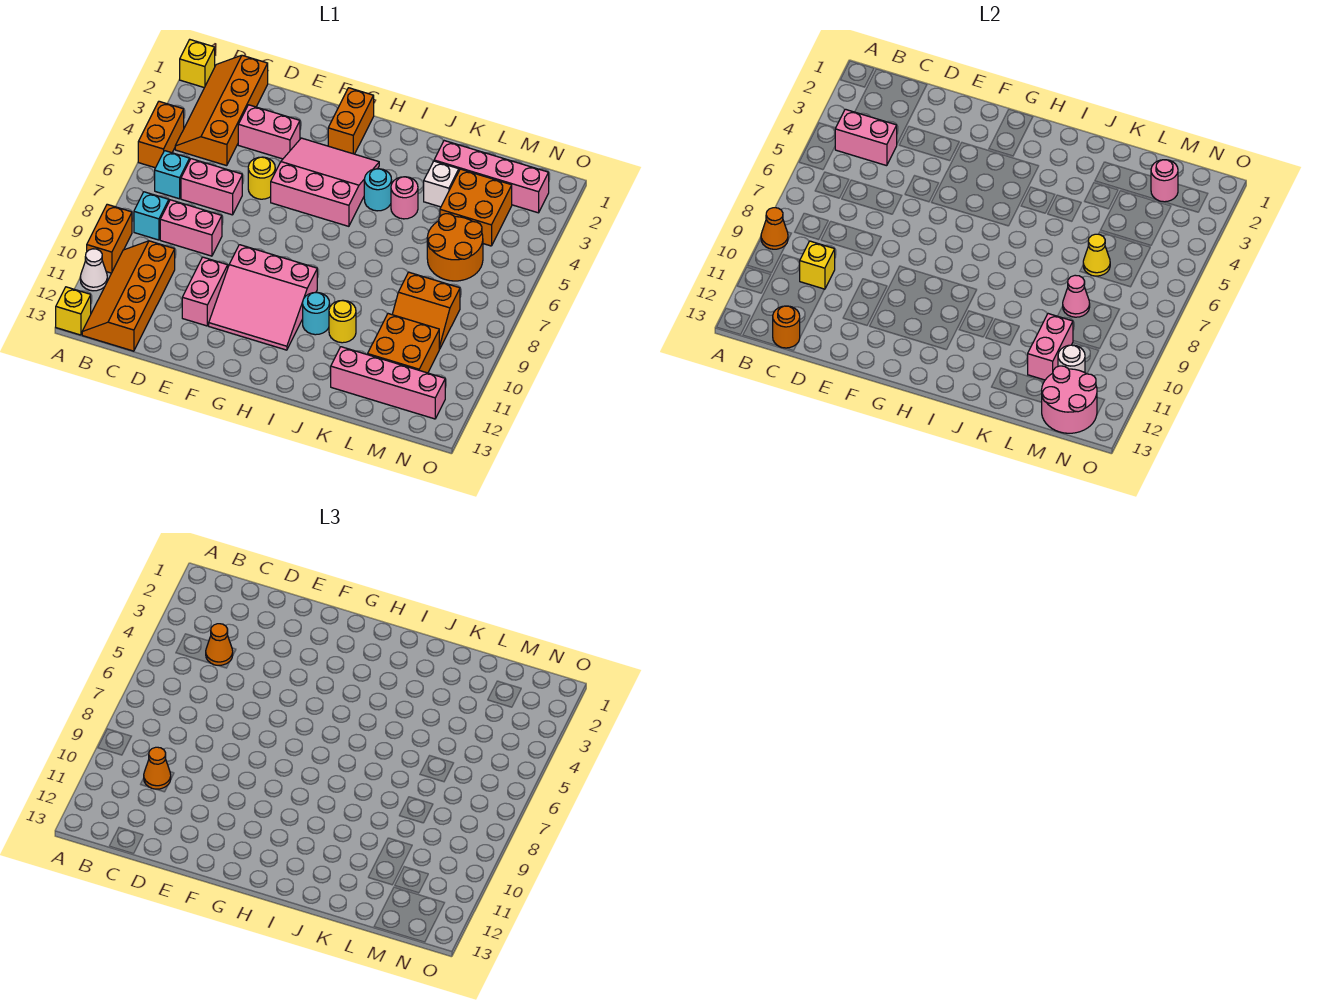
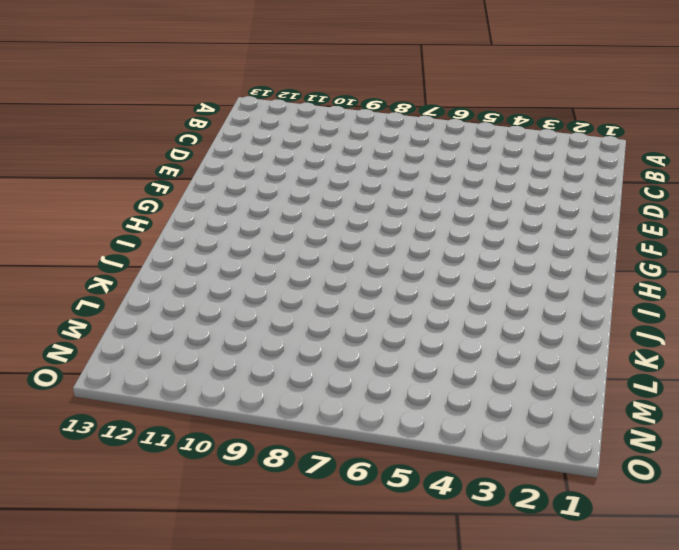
none -> yellow brick A1 level 1
none -> orange brick A4:A5 level 1
none -> orange brick A9:A10 level 1
none -> white cone A11 level 1

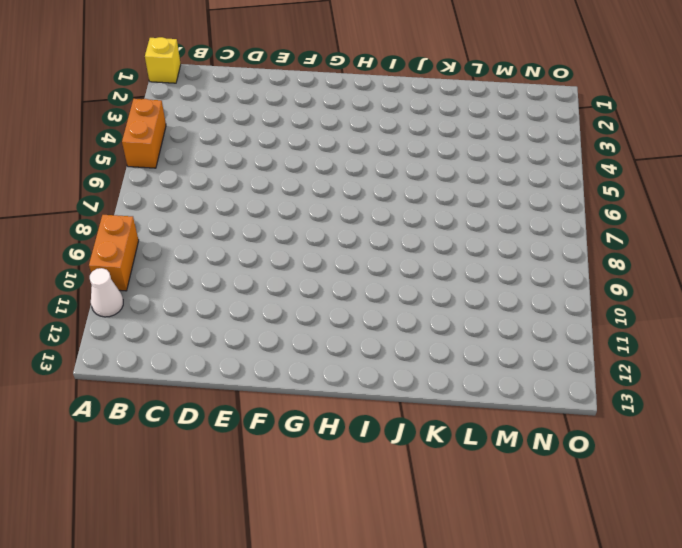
none -> yellow brick A13 level 1
none -> orange slope B1:C4 level 1 top C
none -> cyan brick B6 level 1
none -> cyan brick B8 level 1

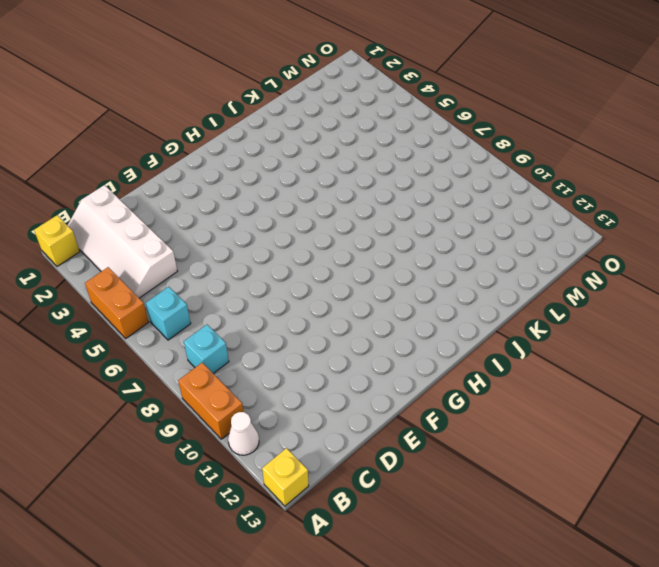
white slope B1:C4 level 1 top C -> orange slope B1:C4 level 1 top C
none -> orange slope B10:C13 level 1 top C
none -> pink brick C6:D6 level 1
none -> pink brick C8:D8 level 1
none -> pink brick D3:E3 level 1

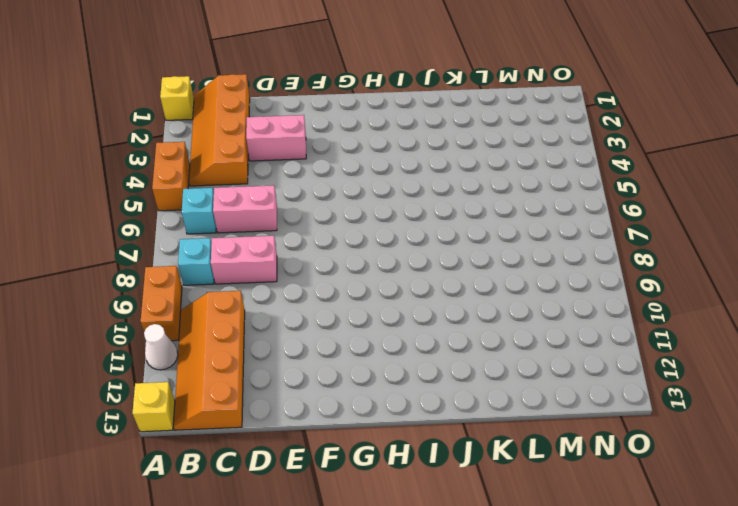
none -> yellow round brick E5 level 1
none -> pink brick E10:E11 level 1
none -> pink slope F3:H5 level 1 top 5
none -> pink slope F9:H11 level 1 top 9

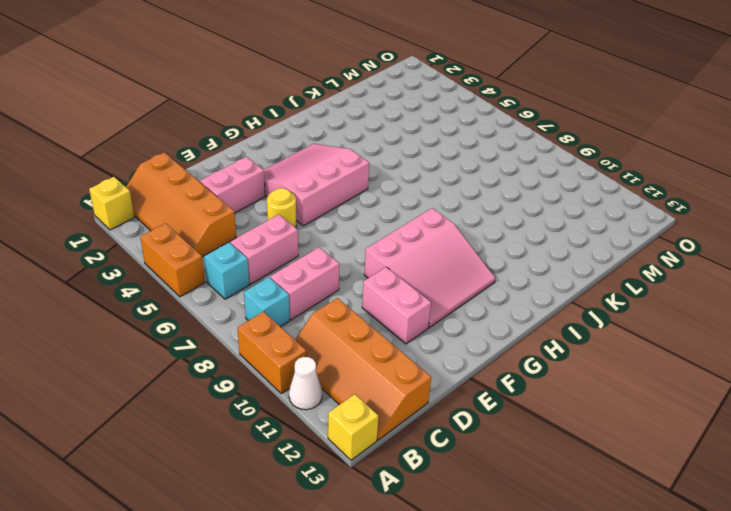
none -> orange brick G1:G2 level 1
none -> cyan round brick I4 level 1
none -> cyan round brick I10 level 1
none -> pink round brick J4 level 1

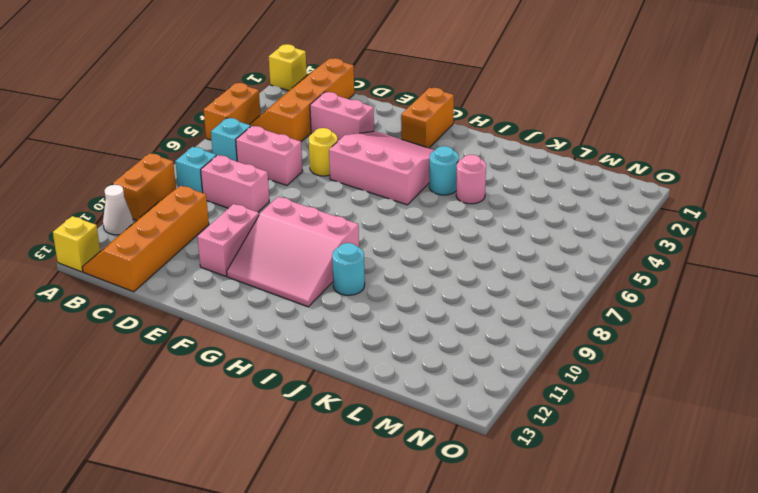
none -> yellow round brick J10 level 1
none -> pink brick K2:N2 level 1
none -> white brick K3 level 1
none -> pink brick K12:N12 level 1

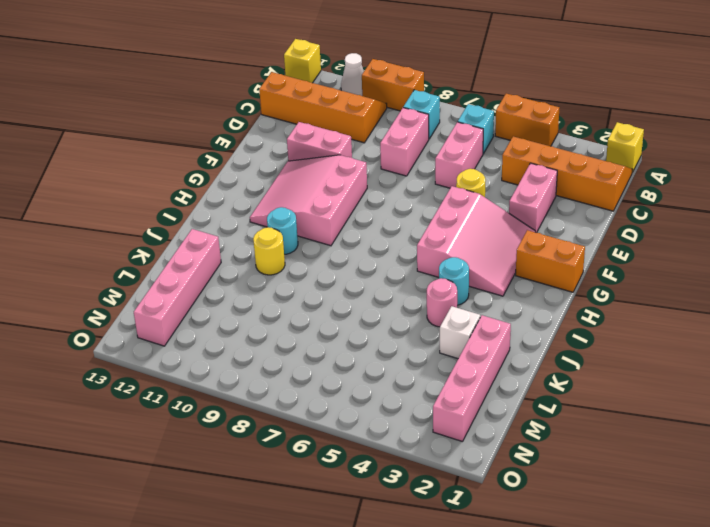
none -> orange brick L3:M4 level 1
none -> orange round brick L5:M6 level 1
none -> orange slope L8:M9 level 1 top 8
none -> orange brick L10:M11 level 1

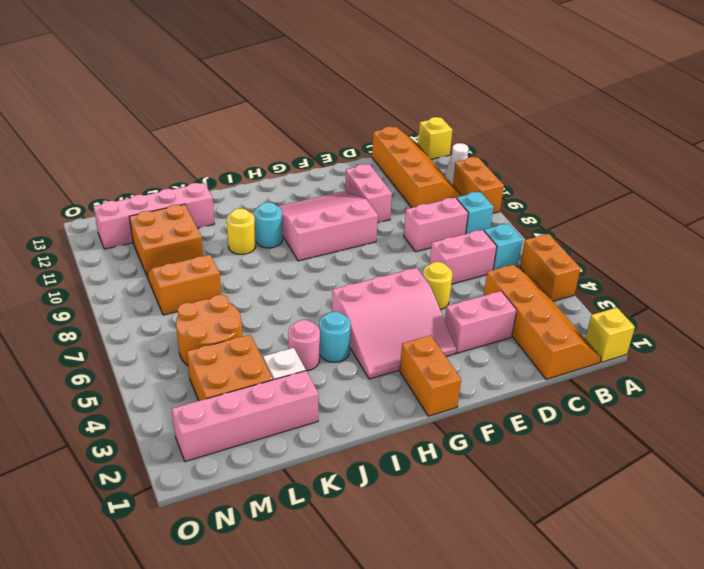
none -> orange cone A9 level 2
none -> pink brick B4:C4 level 2
none -> yellow brick C10 level 2
none -> orange round brick C13 level 2

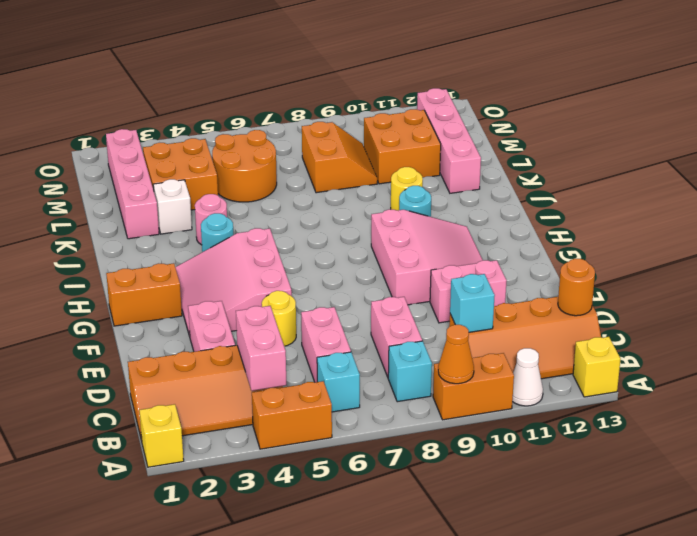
cyan brick C10 level 2 -> yellow brick C10 level 2
none -> yellow cone L6 level 2
none -> pink cone L8 level 2
none -> pink brick L10:L11 level 2
none -> pink round brick M2 level 2

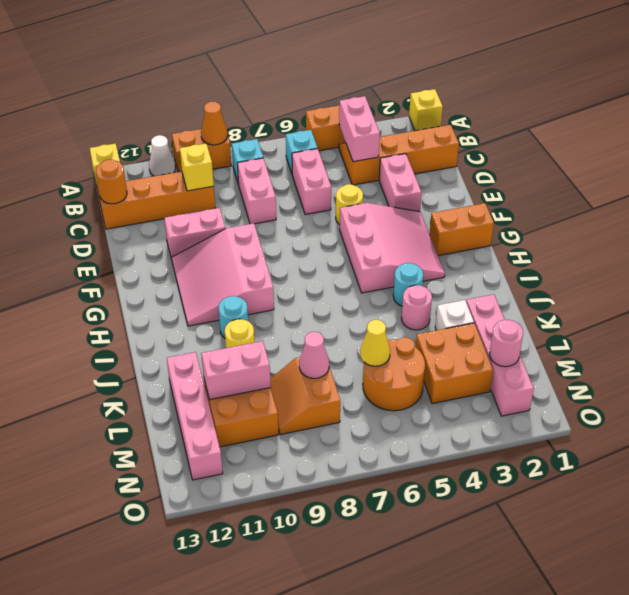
none -> white round brick M11 level 2
none -> pink round brick M12:N13 level 2
none -> orange cone C4 level 3
none -> orange cone C10 level 3

